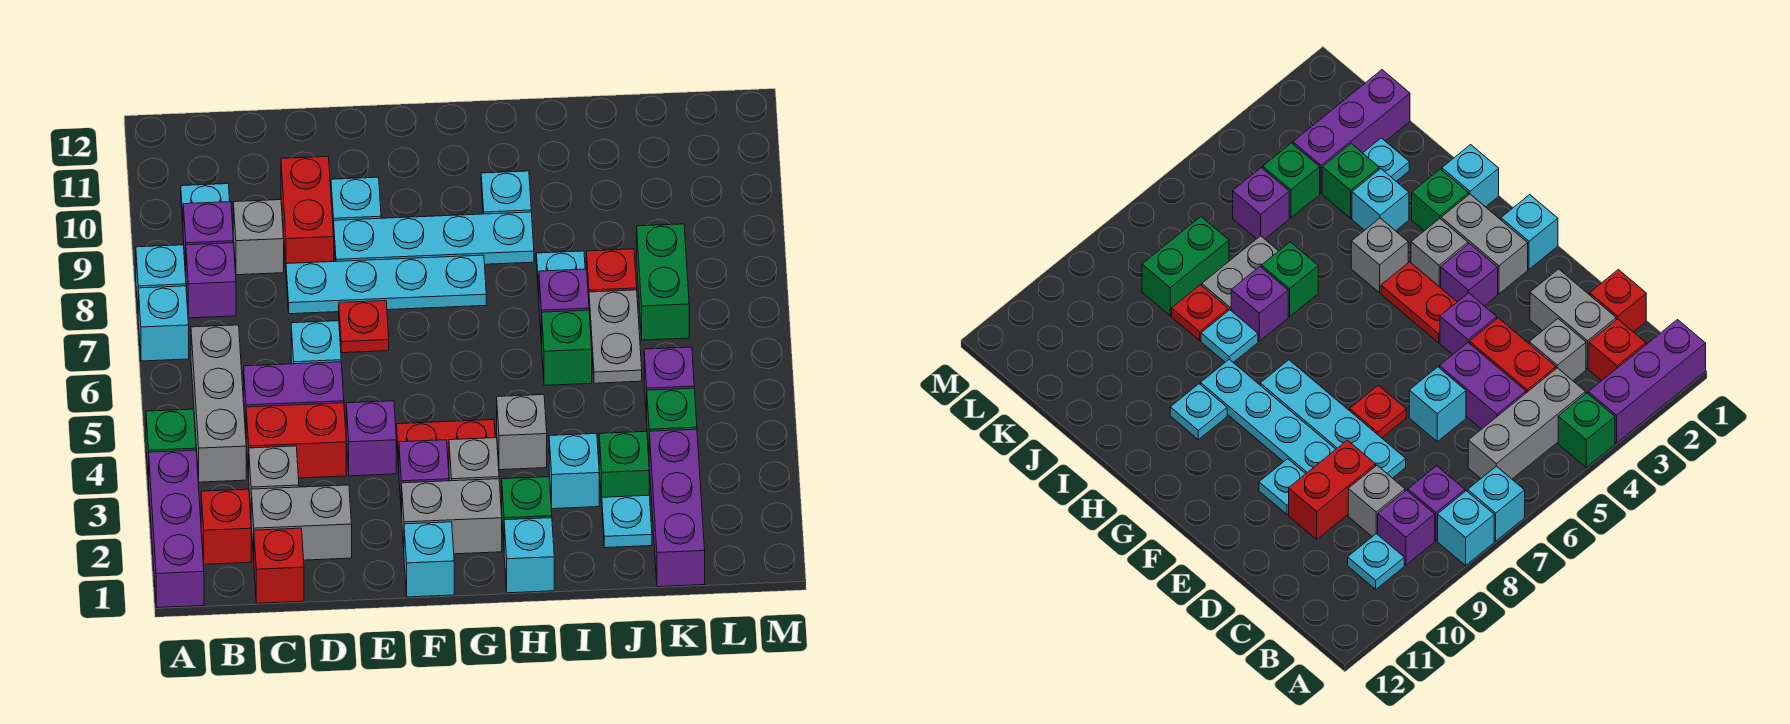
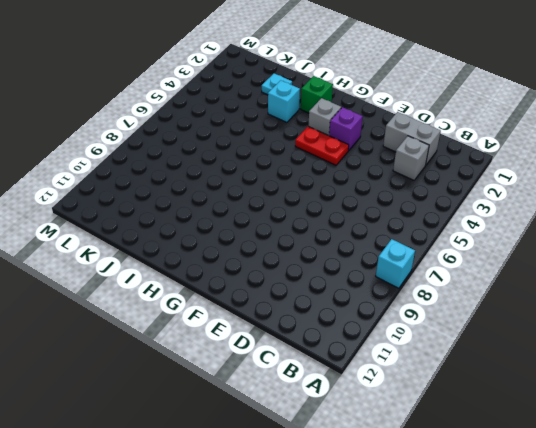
none -> purple brick A1:A3 level 1
none -> green brick A4 level 1
none -> cyan brick A7 level 1
none -> red brick B2 level 1

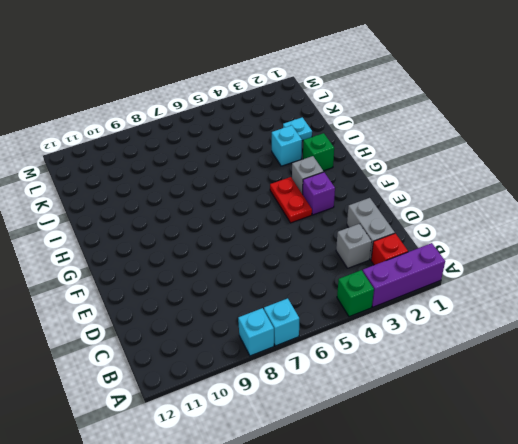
none -> grey brick B4:B6 level 1
none -> purple brick B8 level 1
none -> purple brick B9 level 1
none -> cyan plate B10 level 1

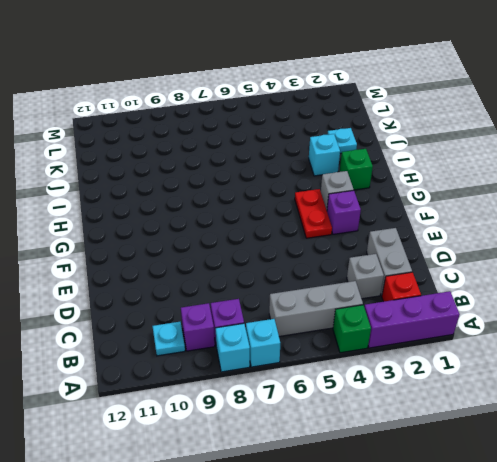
none -> red brick C1 level 1
none -> red brick C4:D4 level 1
none -> purple brick C5:D5 level 1
none -> grey brick C9 level 1

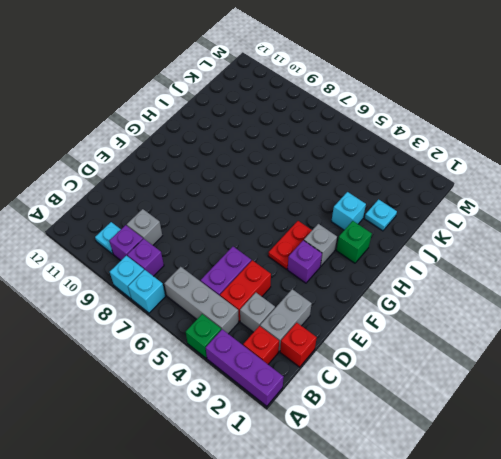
none -> cyan brick D6 level 1
none -> cyan plate D8:G8 level 1
none -> red brick D9:D10 level 1
none -> purple brick E4 level 1

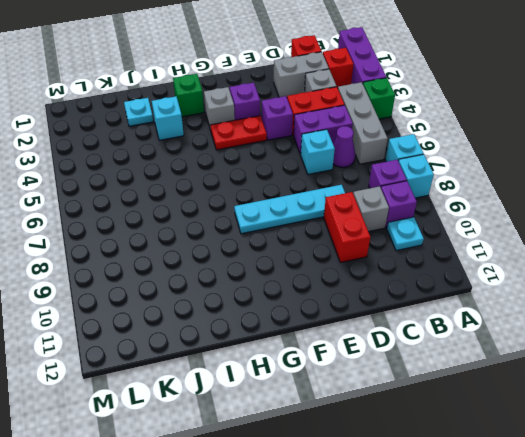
purple cone C6 level 1 -> none
none -> red plate E7 level 1
none -> cyan plate E9:H9 level 1
none -> cyan plate E10 level 1
none -> cyan brick F1 level 1

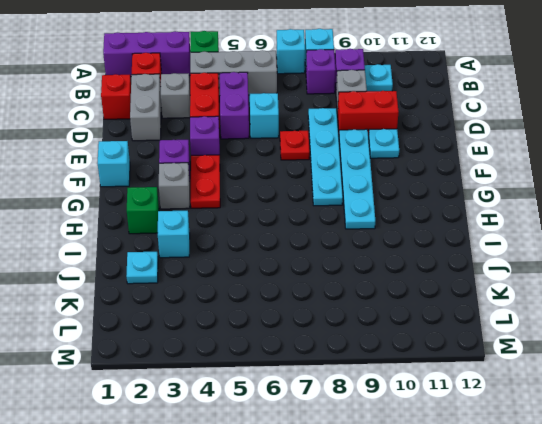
none -> grey brick F2:G2 level 1
none -> cyan brick H1 level 1
none -> grey brick H4 level 1
none -> cyan plate H10 level 1

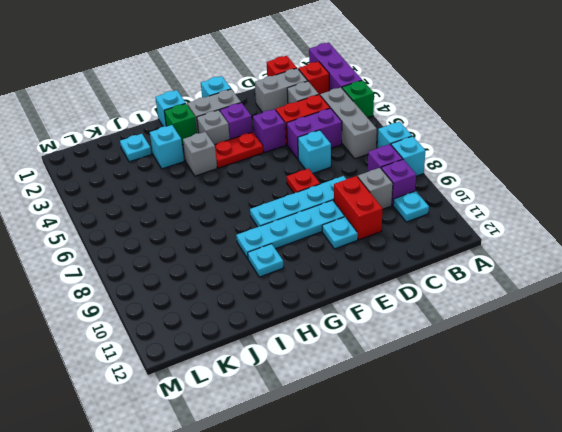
none -> green brick I6 level 1
none -> purple brick I7 level 1
none -> cyan plate I8 level 1
none -> green brick J3 level 1

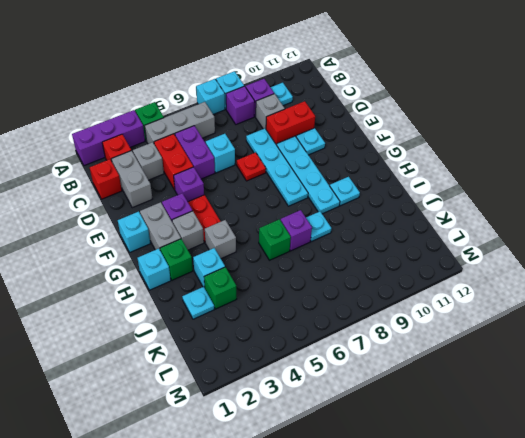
none -> grey plate J6:J7 level 1
none -> red plate J8 level 1
none -> purple brick K1:K3 level 1
none -> green brick K4 level 1

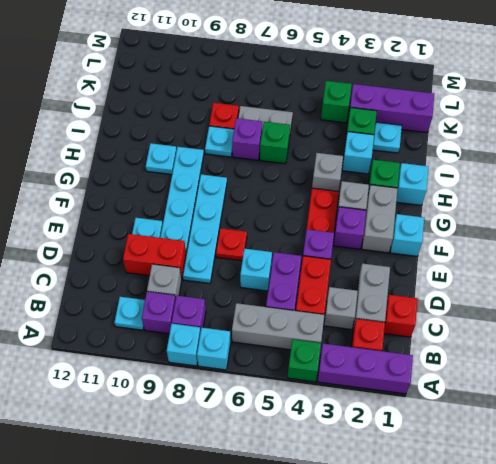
none -> purple brick K5 level 1
none -> green brick K7:K8 level 1

